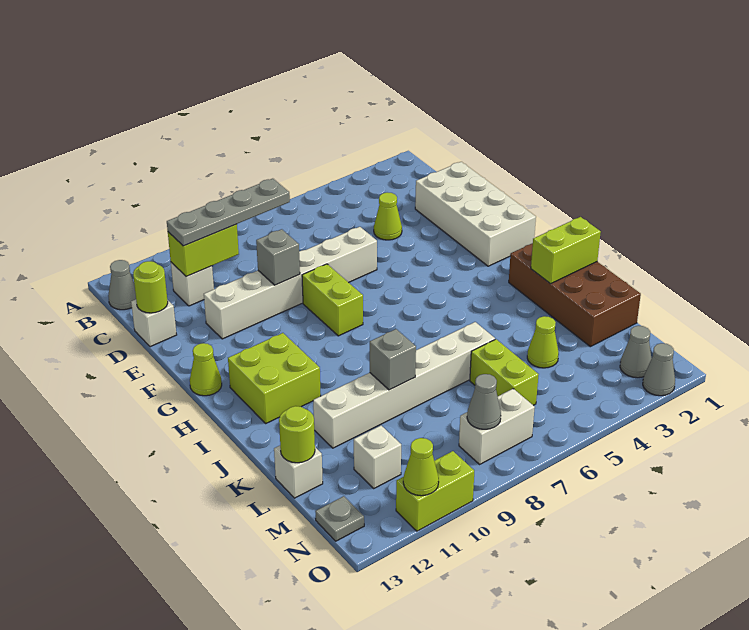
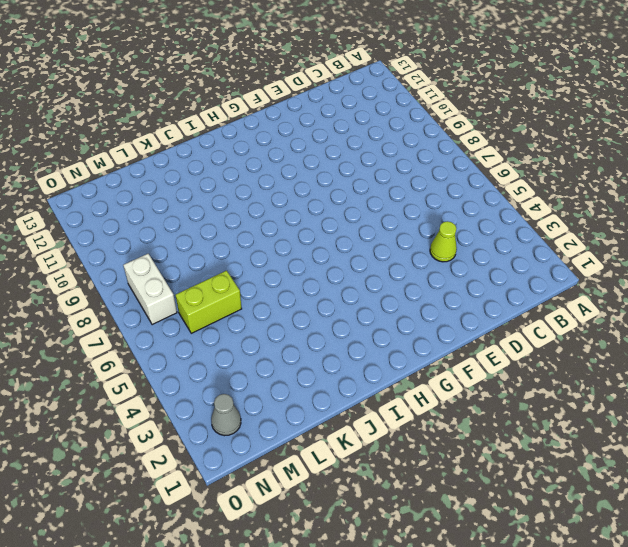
none -> grey cone B13 level 1
none -> white brick C11 level 1
none -> white brick D1:G2 level 1

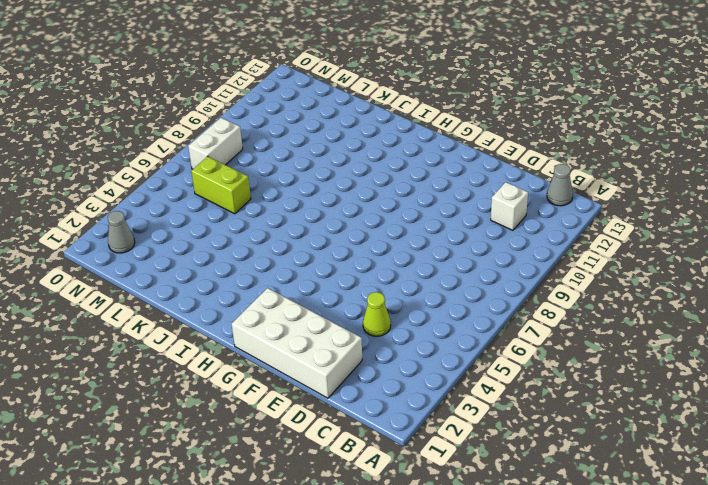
none -> white brick D13 level 1
none -> white brick E6:E11 level 1
none -> lime brick F8:G8 level 1

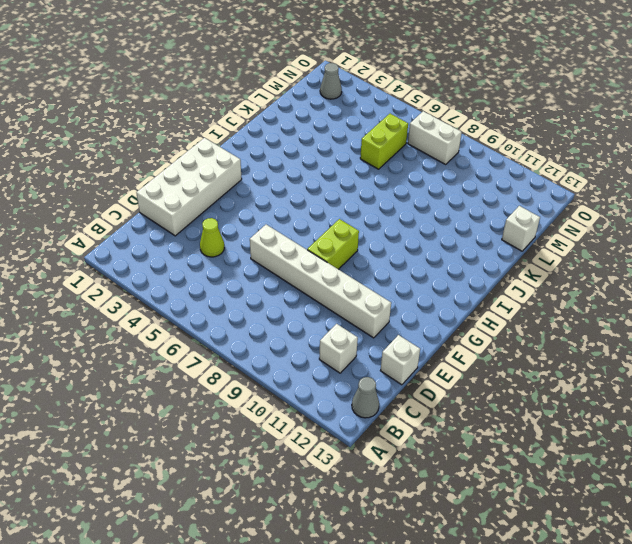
none -> lime cone G13 level 1
none -> lime brick H11:I12 level 1
none -> brown brick I1:L2 level 1

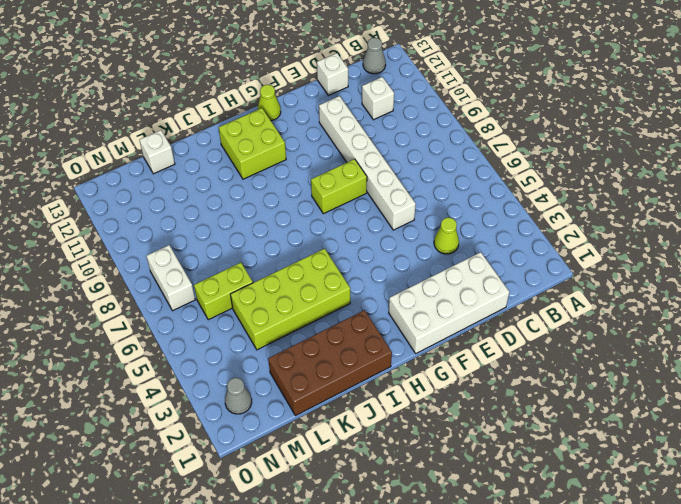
lime brick I4:L5 level 1 -> lime cone L4 level 1
none -> white brick K6:K11 level 1
none -> white brick M11 level 1
none -> grey plate N13 level 1

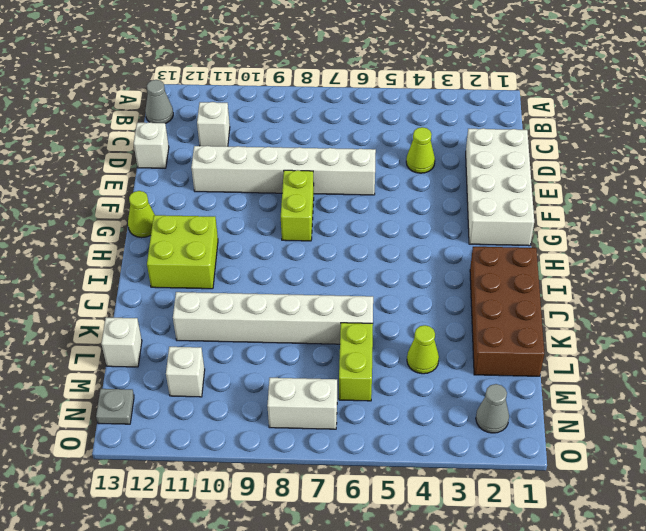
none -> grey cone O2 level 1
none -> lime brick O10:O11 level 1
none -> lime brick C10:C11 level 2

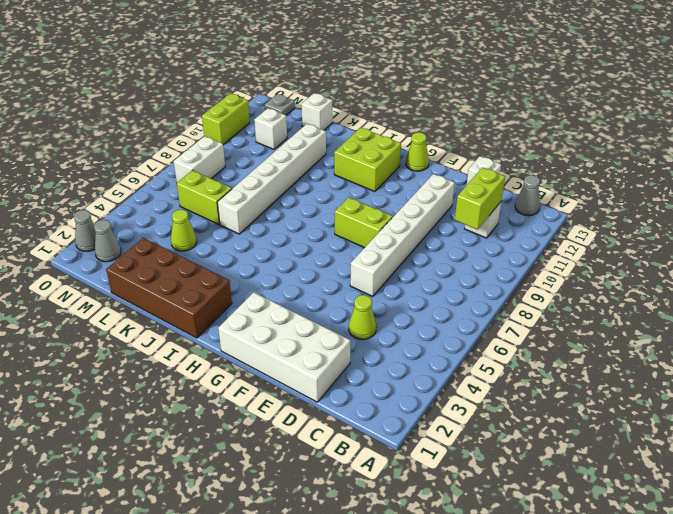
none -> lime round brick D13 level 2
none -> grey brick E9 level 2
none -> lime brick J1:J2 level 2

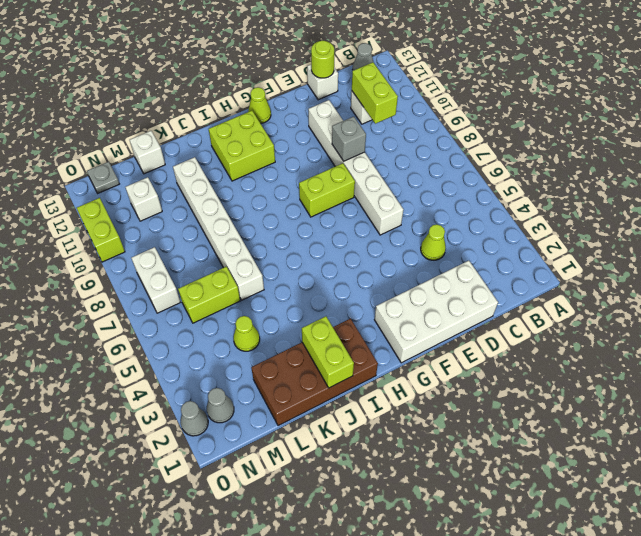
none -> grey brick K9 level 2
none -> lime round brick L13 level 2
none -> grey cone N8 level 2

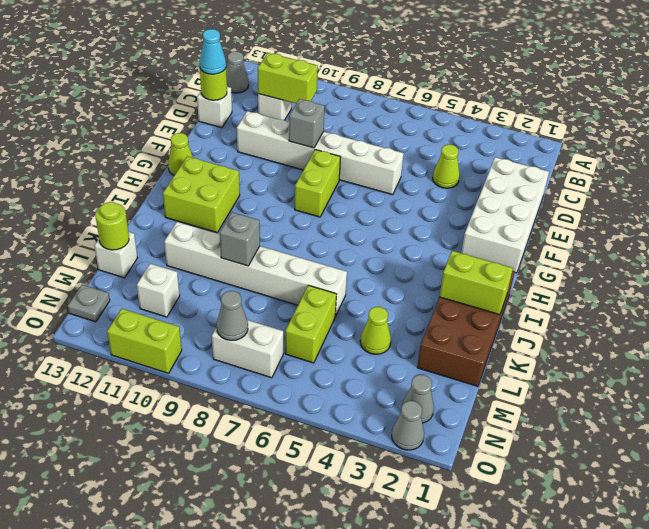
cyan cone D13 level 3 -> none
none -> lime cone O11 level 2
none -> grey plate C8:C11 level 3

